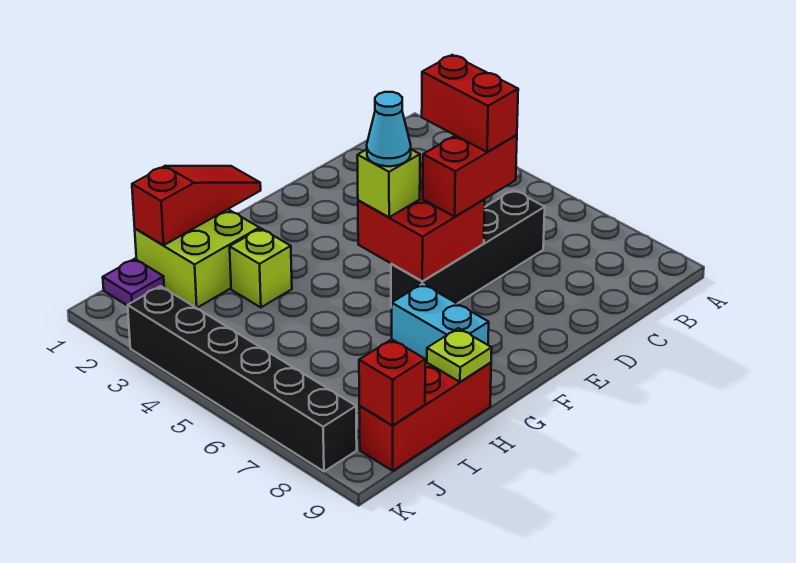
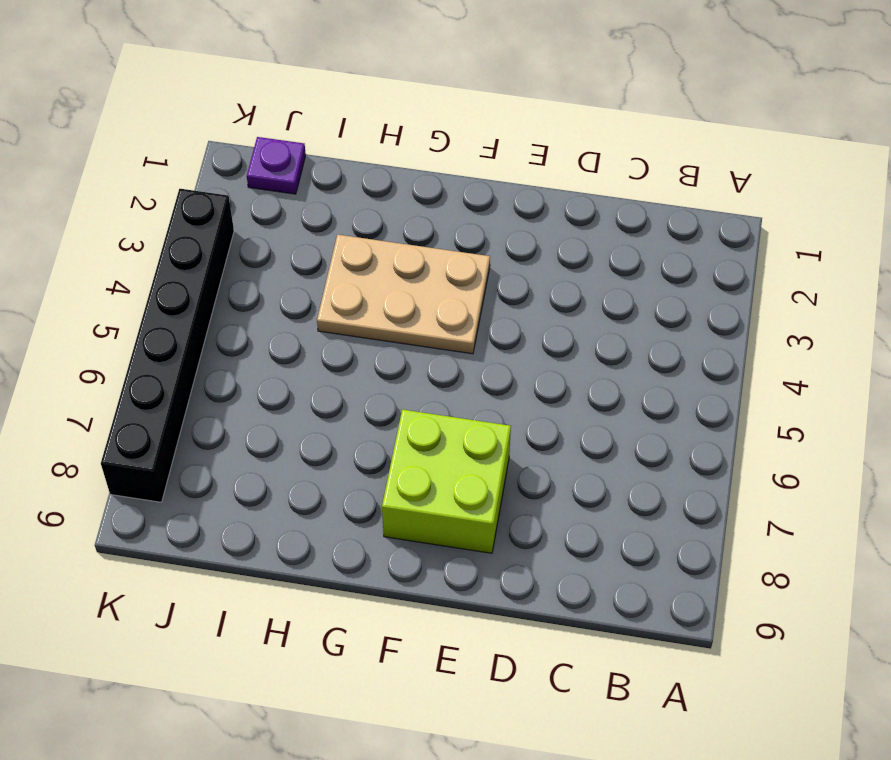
lime brick E7:F8 level 1 -> lime brick H1:I2 level 1
tan plate F3:H4 level 1 -> lime brick H3 level 1
none -> black brick C6:F6 level 1
none -> cyan brick G7:G8 level 1
none -> red brick H9:J9 level 1

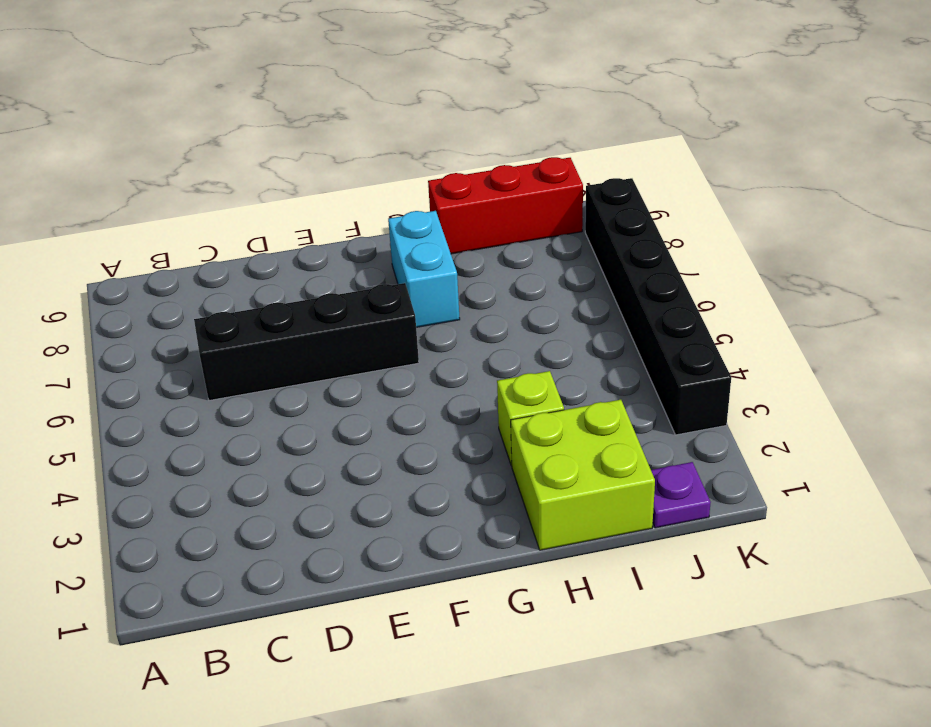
none -> red brick E5:F6 level 2
none -> red slope G1:I1 level 2 top I
none -> lime plate H9 level 2

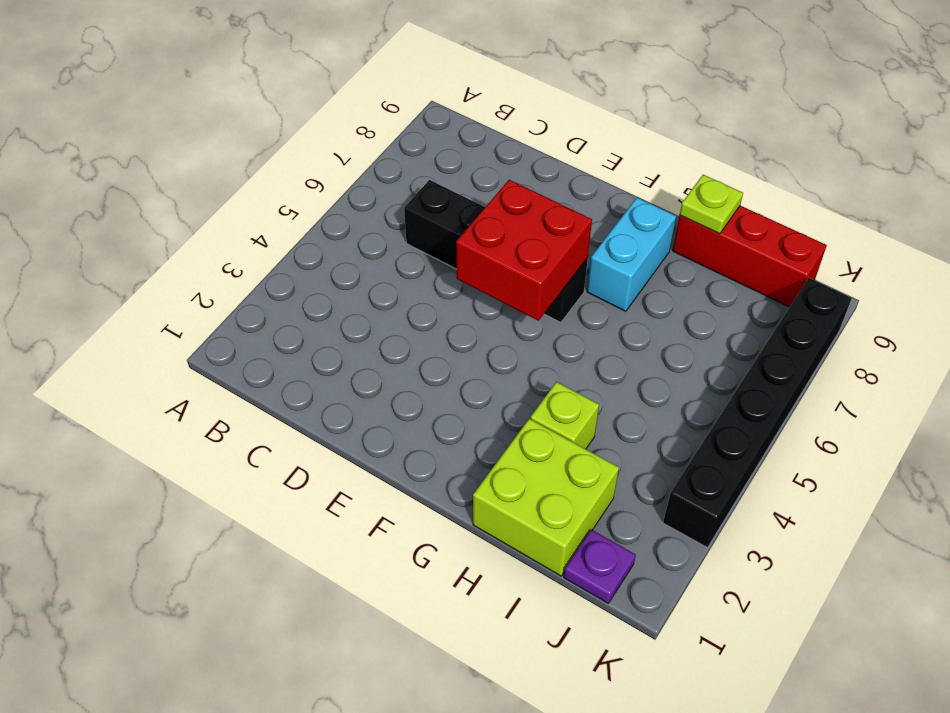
none -> red slope G1:I1 level 2 top I
none -> red brick J9 level 2
none -> red brick D6:E6 level 3

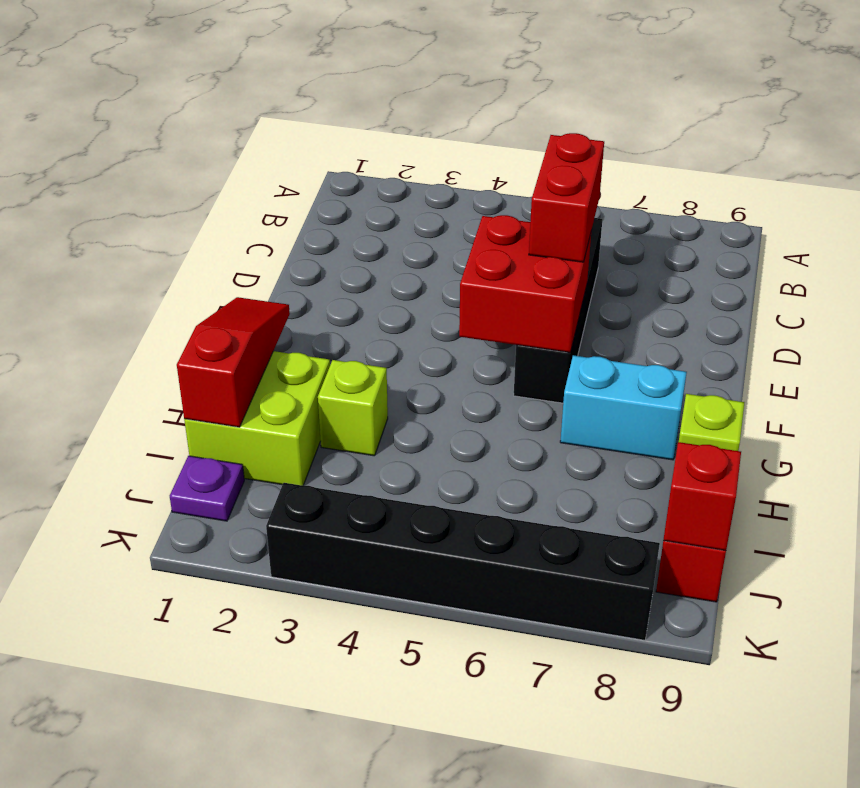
none -> lime brick F5 level 3
none -> red brick D5:D6 level 4
none -> cyan cone F5 level 4

